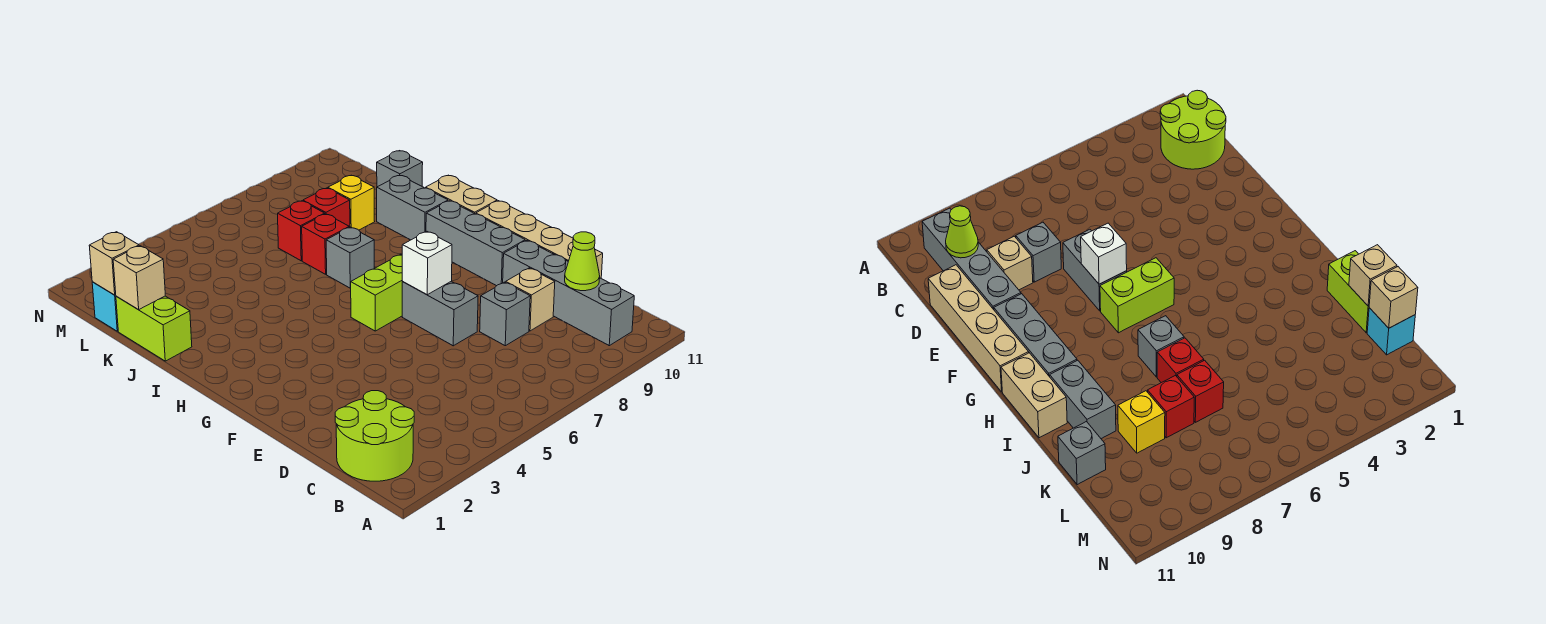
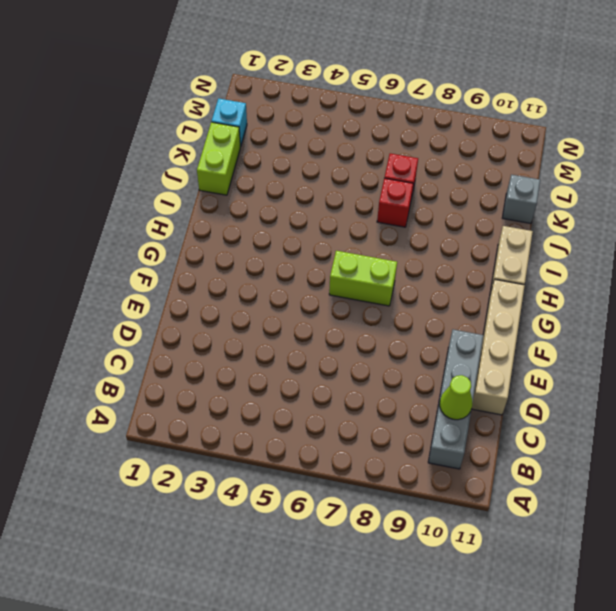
none -> lime round brick B1:C2 level 1
none -> grey brick D8 level 1
none -> tan brick D9 level 1

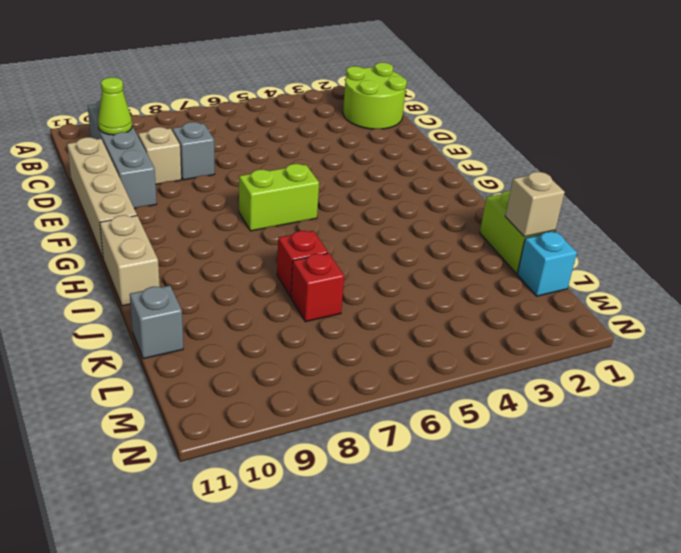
none -> grey brick E7:F7 level 1
none -> grey brick F10:H10 level 1
none -> grey brick I7 level 1

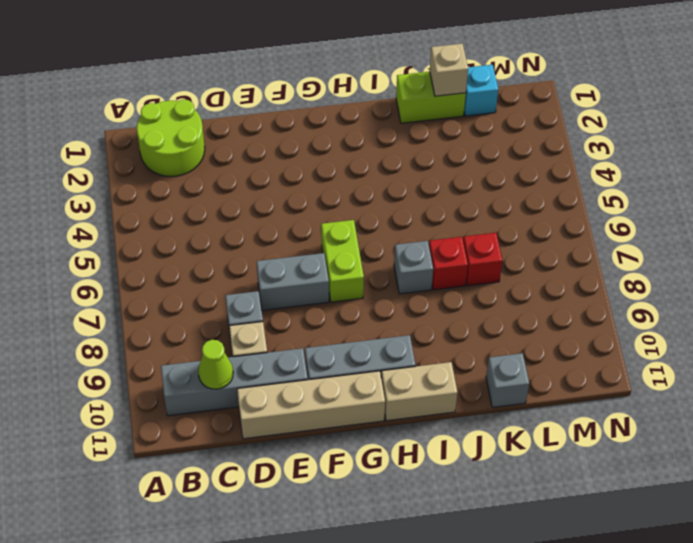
none -> grey brick I10:J10 level 1
none -> red brick K8 level 1
none -> yellow brick K9 level 1

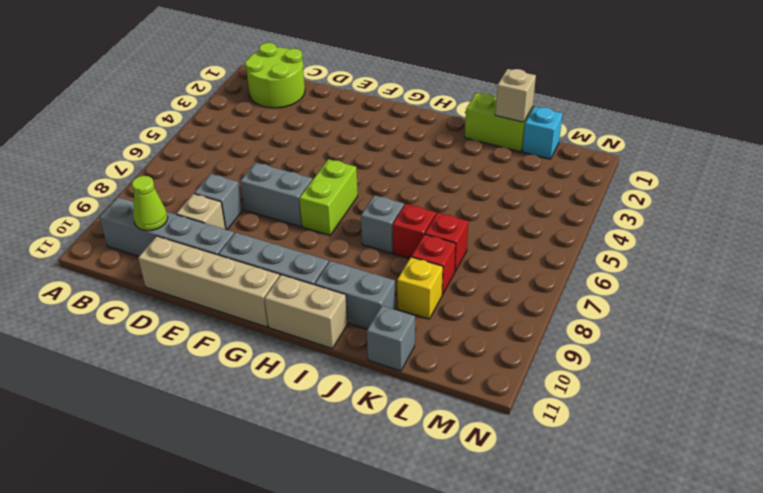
none -> white brick F7 level 2
none -> tan brick L1 level 2

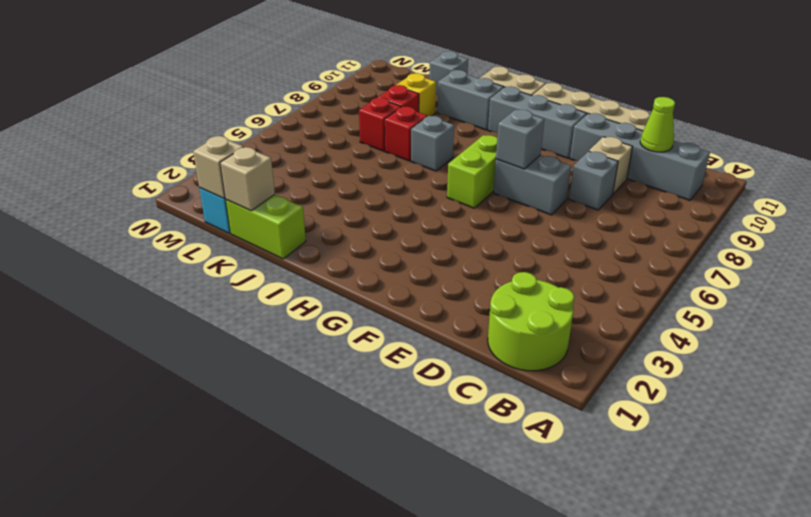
grey brick F7 level 2 -> white brick F7 level 2

